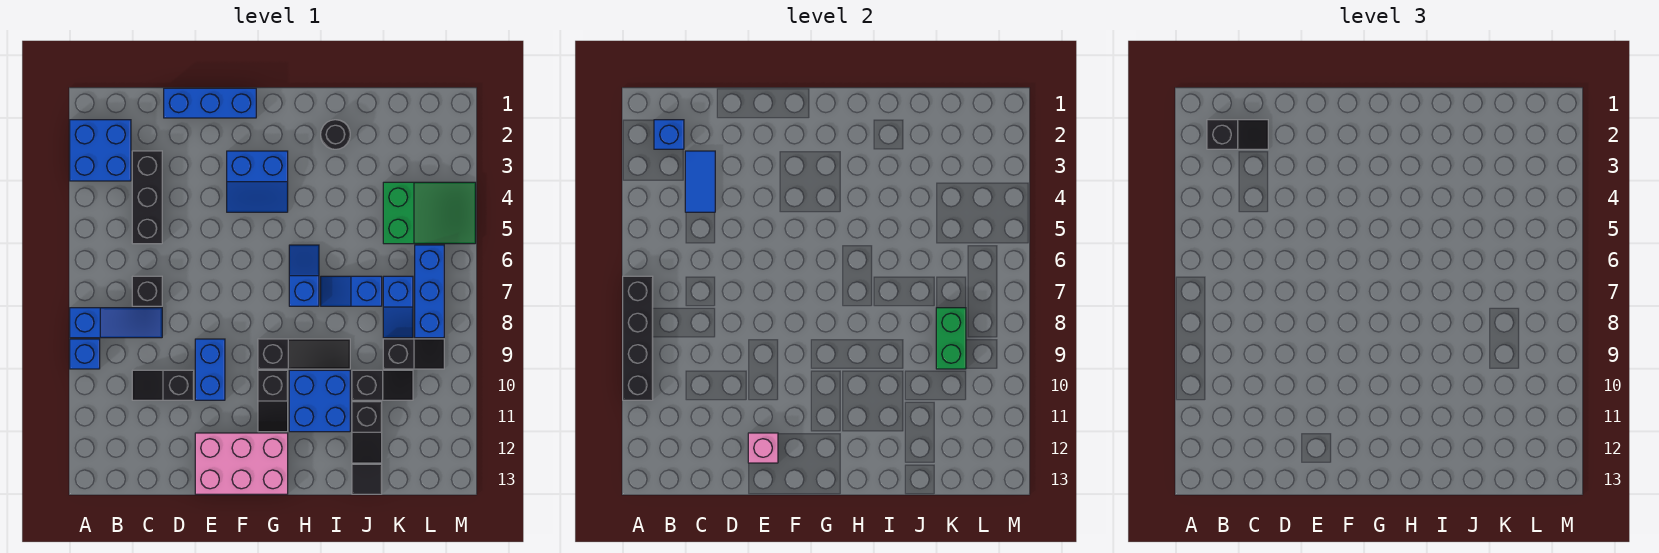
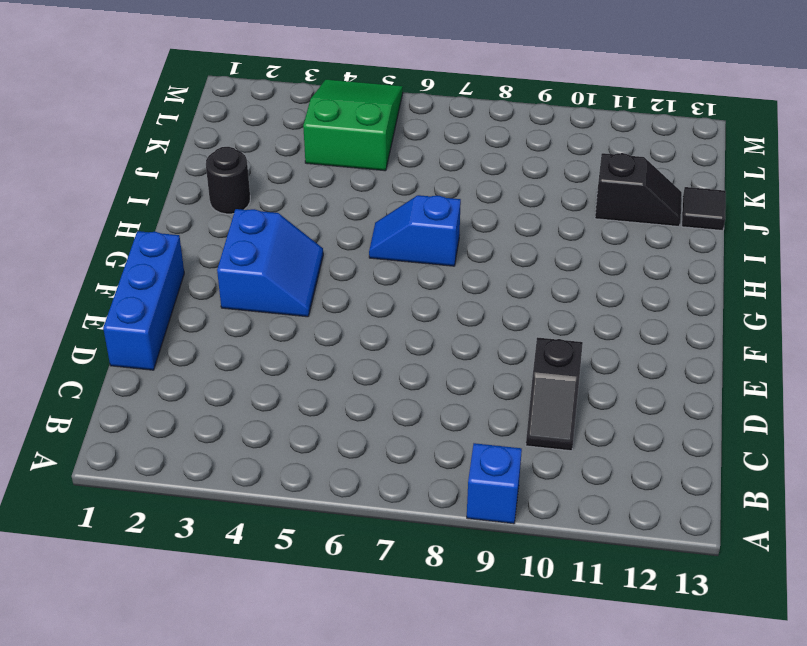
none -> blue brick A2:B3 level 1
none -> blue slope A8:C8 level 1 top A
none -> black brick C3:C5 level 1

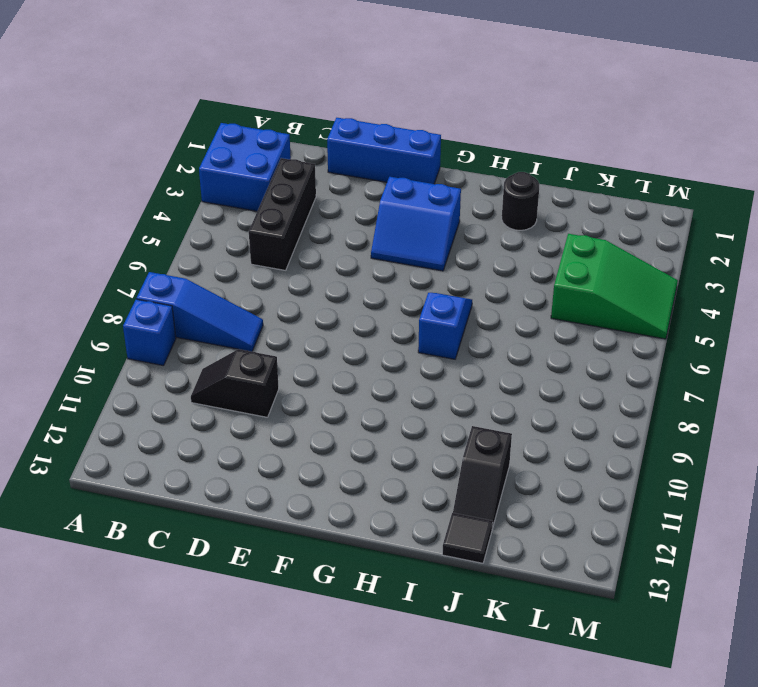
none -> black brick C7 level 1
none -> blue brick E9:E10 level 1
none -> pink brick E12:G13 level 1

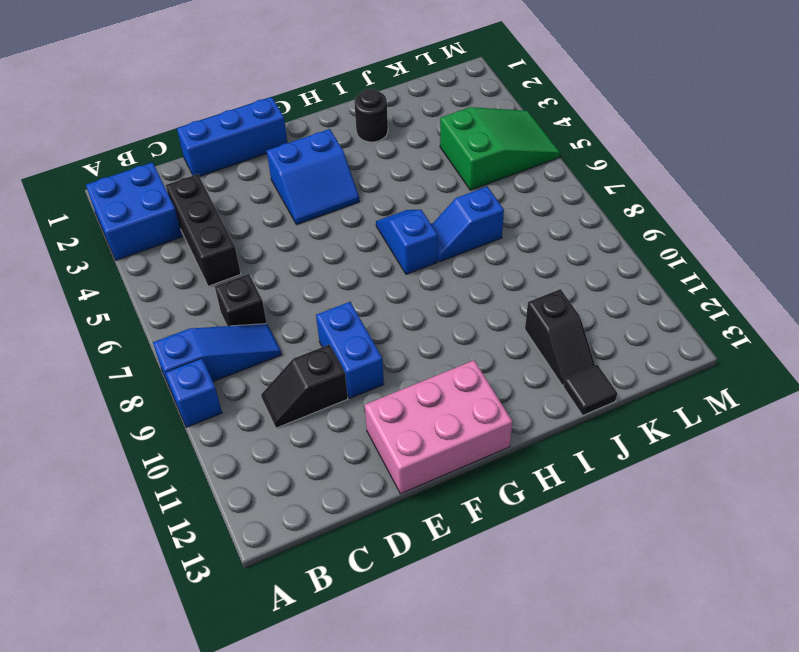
none -> black slope G9:I9 level 1 top G
none -> black slope G10:G11 level 1 top 10
none -> blue brick H10:I11 level 1

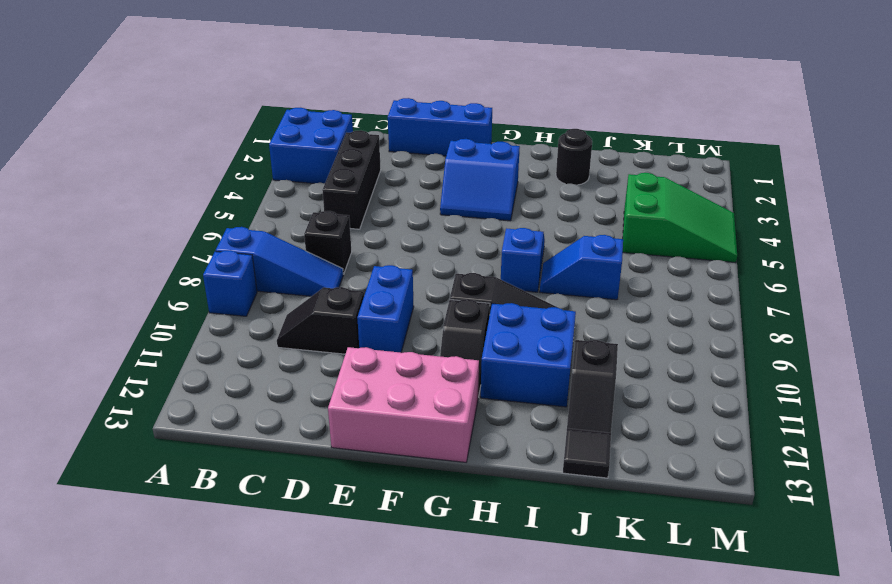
none -> black slope J10:K10 level 1 top J
none -> blue slope K7:K8 level 1 top 7
none -> black slope K9:L9 level 1 top K

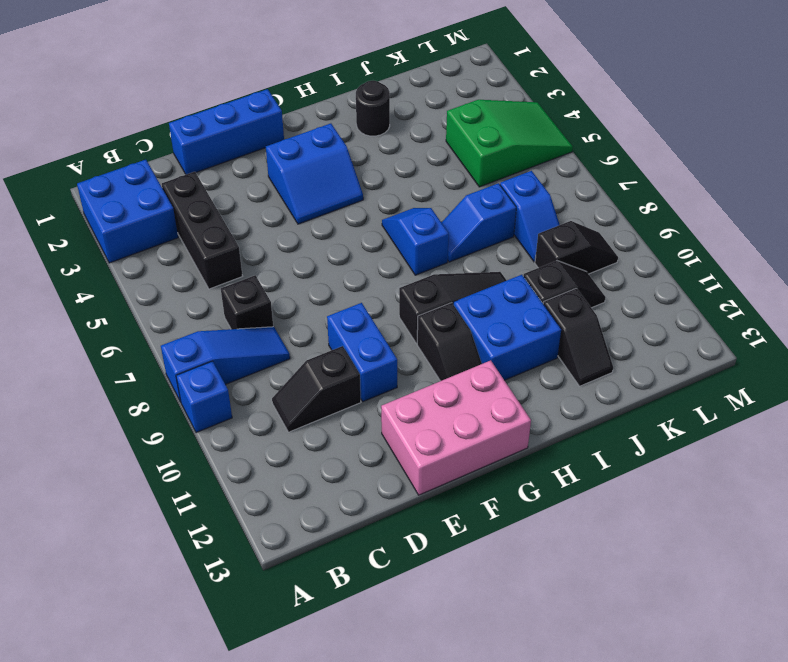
none -> black tile J13 level 1
none -> blue brick L6:L8 level 1
none -> black brick A7:A10 level 2

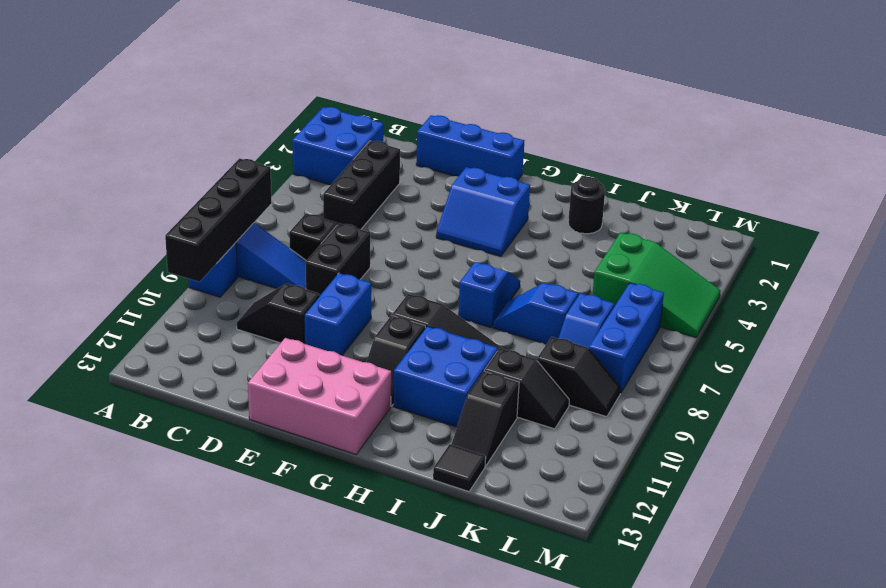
black brick D7:D8 level 1 -> none
none -> blue brick B2 level 2
none -> blue tile C3:C4 level 2
none -> pink brick E12 level 2

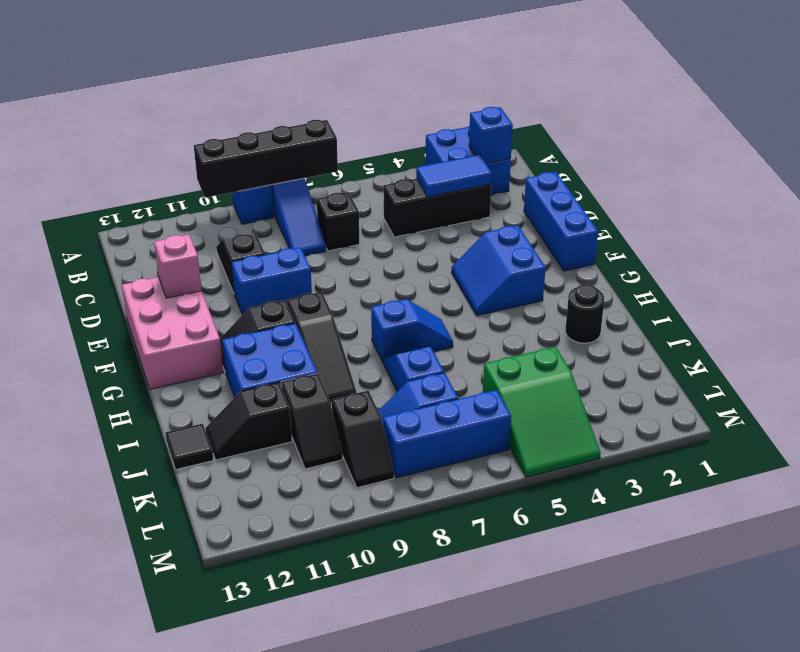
none -> green brick K8:K9 level 2
none -> black slope B2:C2 level 3 top B

